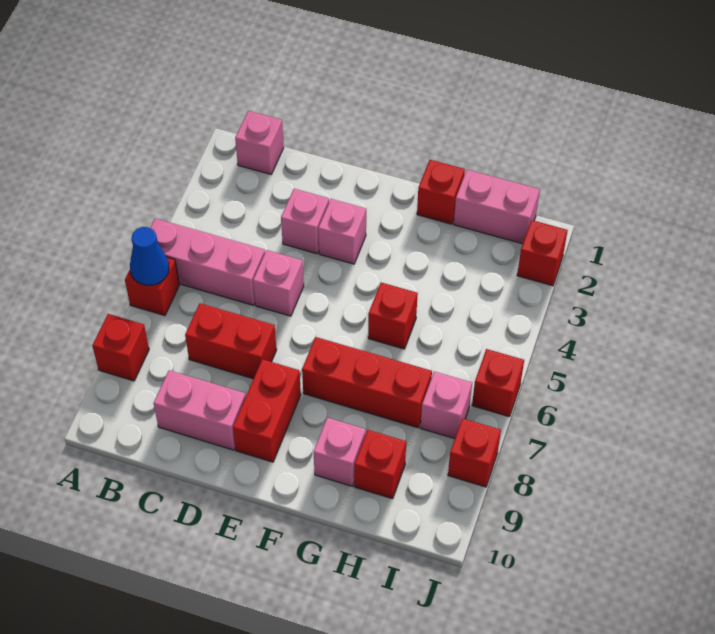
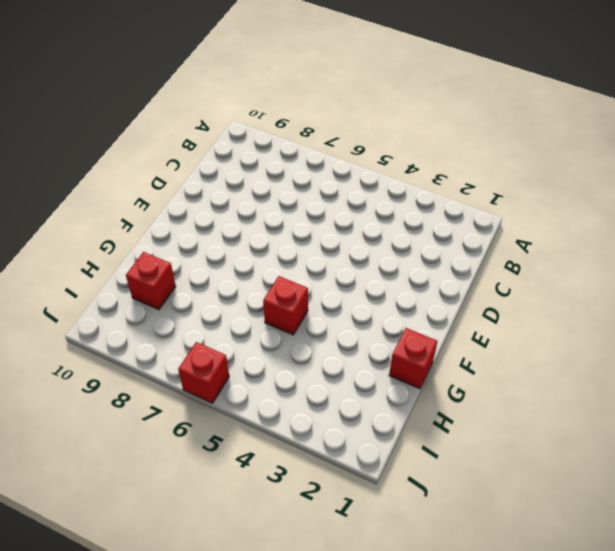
none -> pink brick A5:C5 level 1
none -> red brick A6 level 1
none -> red brick A8 level 1

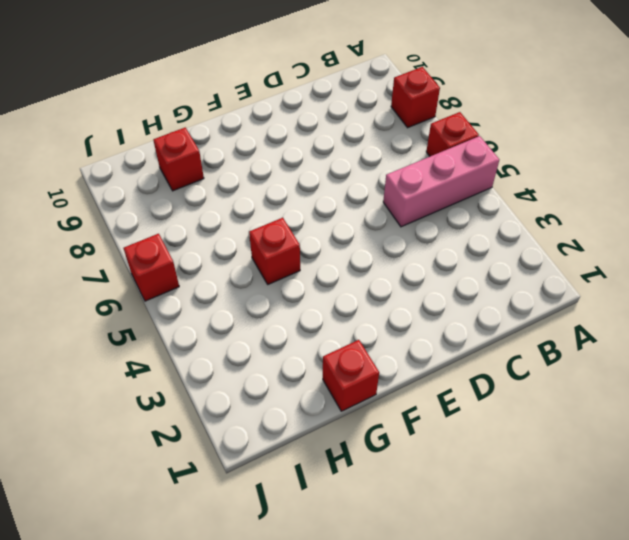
none -> pink brick B1 level 1
none -> red brick C7:D7 level 1
none -> pink brick C9:D9 level 1

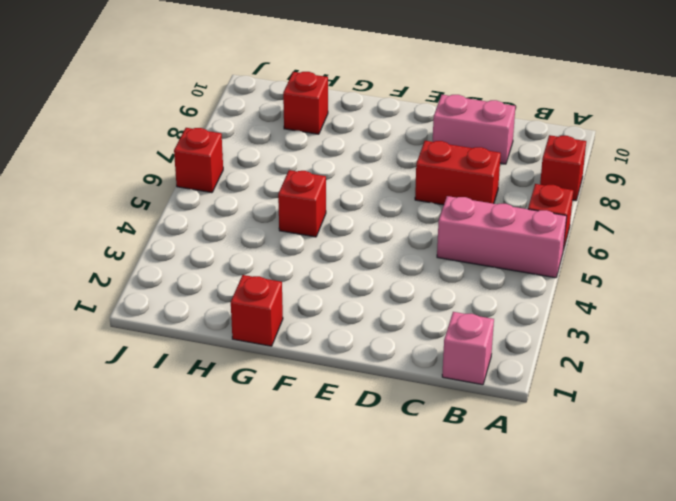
none -> pink brick D3 level 1
none -> pink brick D5 level 1
none -> pink brick E3 level 1

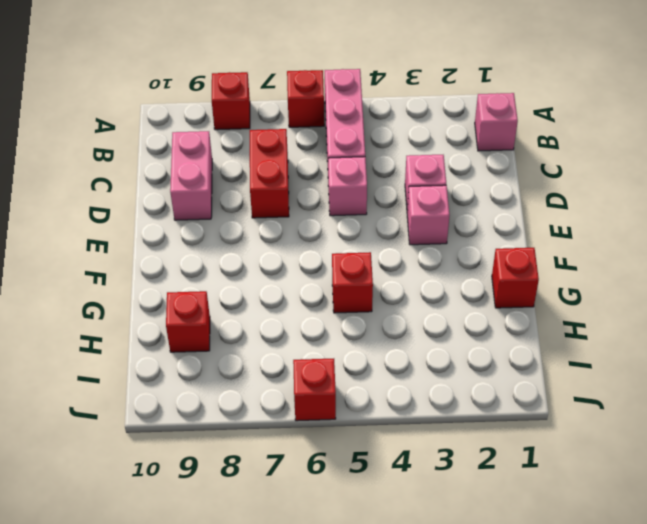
none -> red brick E8:E9 level 1
none -> red brick F7:H7 level 1
none -> pink brick G9 level 1

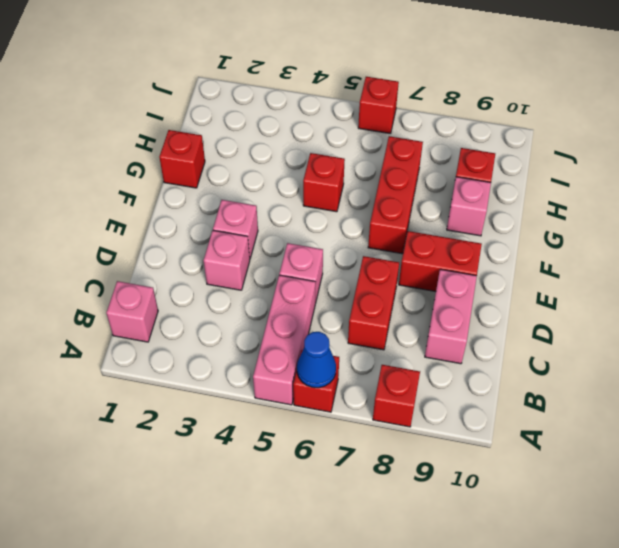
none -> pink brick H1:I1 level 1
none -> pink brick I7 level 1
none -> red brick J2 level 1

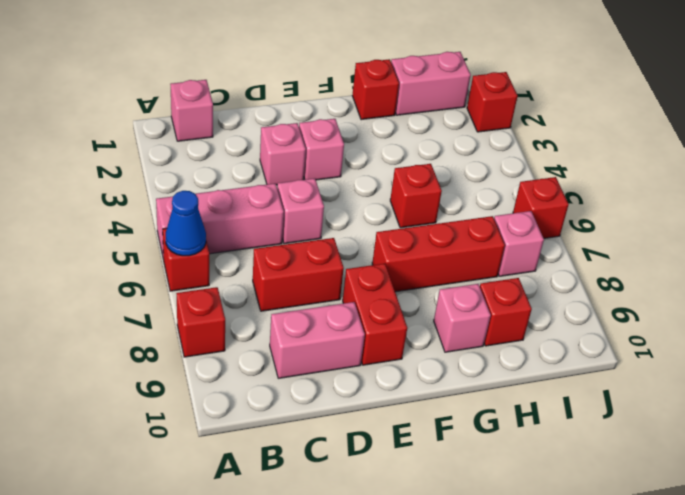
none -> red brick J8 level 1

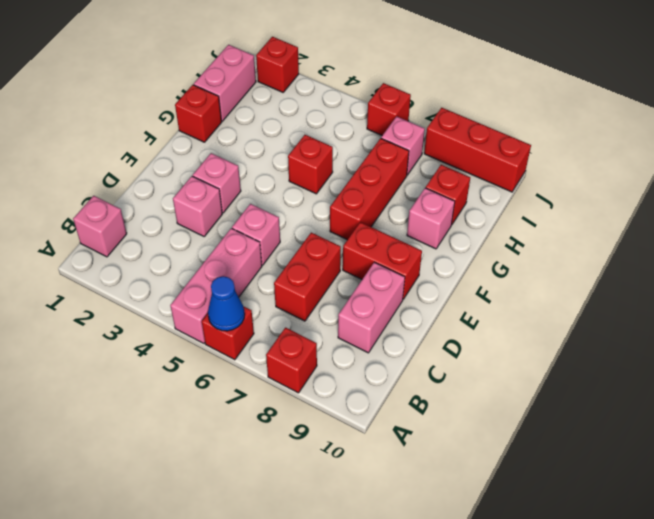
red brick J8:J10 level 1 -> red brick J8 level 1

